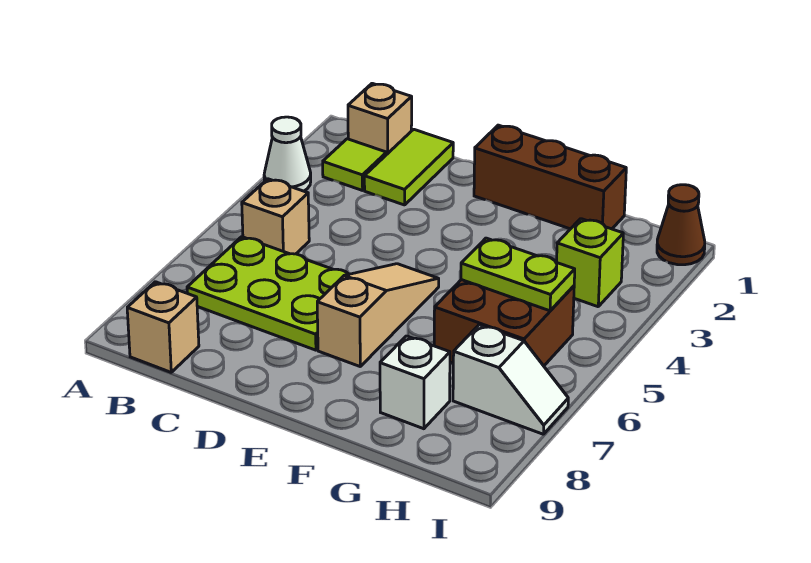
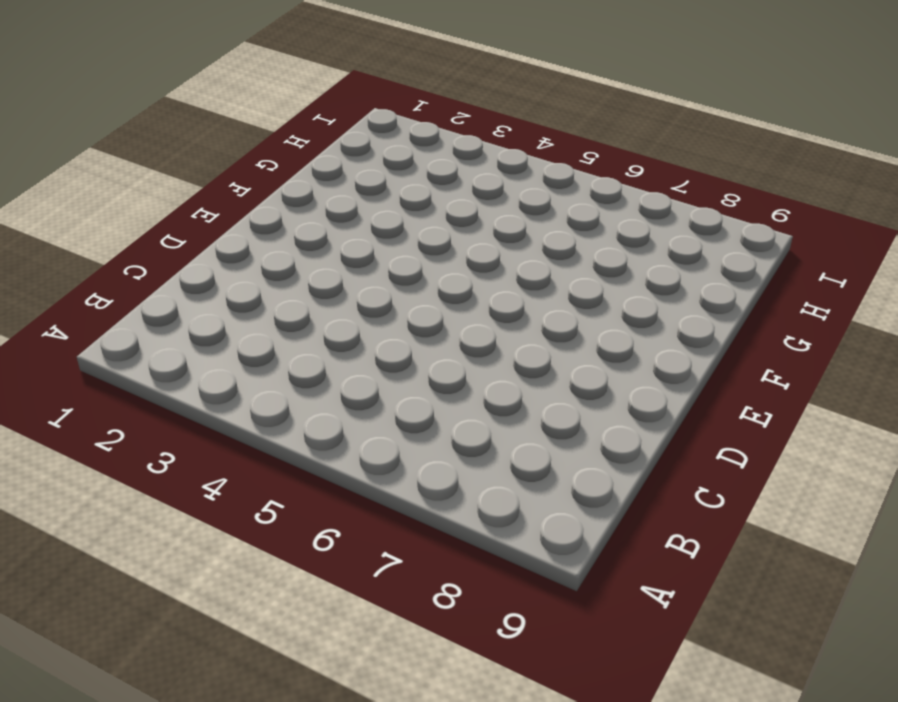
none -> white cone A3 level 1
none -> tan brick B1 level 1
none -> lime tile B2 level 1

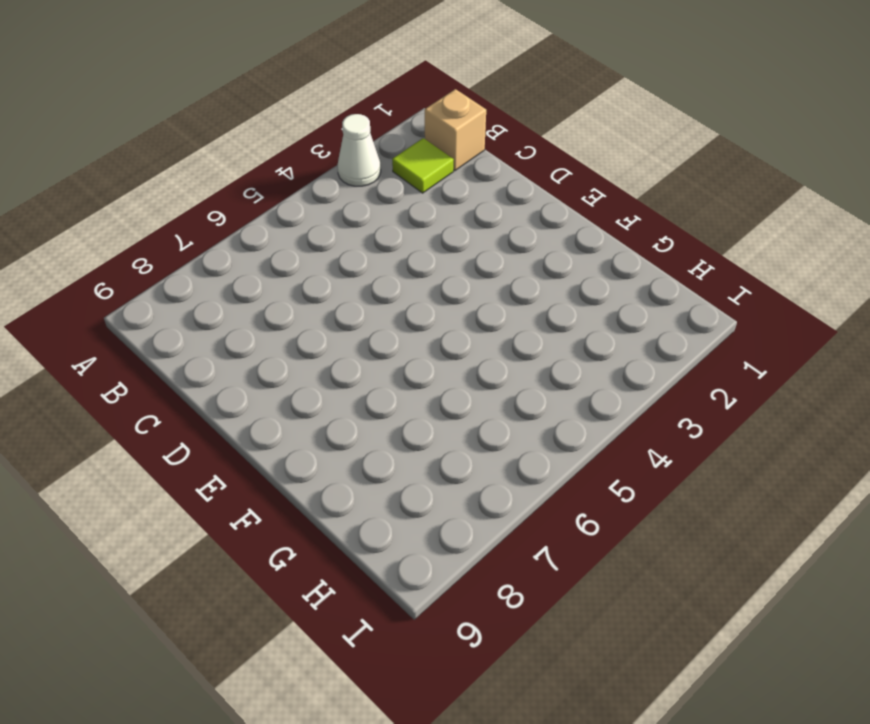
none -> tan brick B5 level 1
none -> lime plate B6:D7 level 1
none -> tan brick B9 level 1

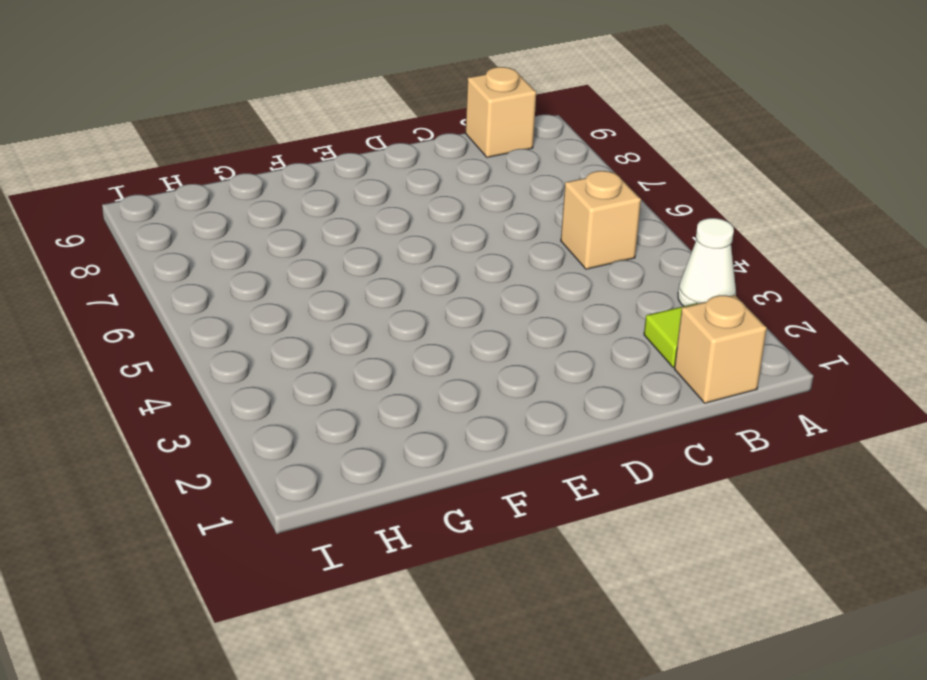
none -> lime plate B6:D7 level 1
none -> lime tile C1:C2 level 1
none -> brown brick E1:G1 level 1

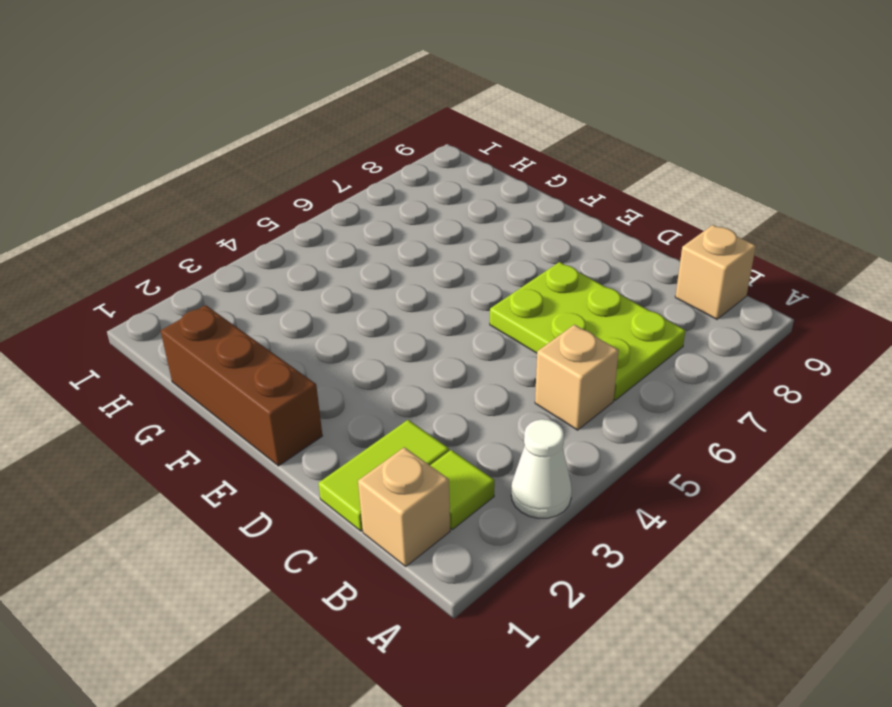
none -> tan slope E5:E7 level 1 top 7
none -> brown brick G5:H6 level 1
none -> white brick G8 level 1

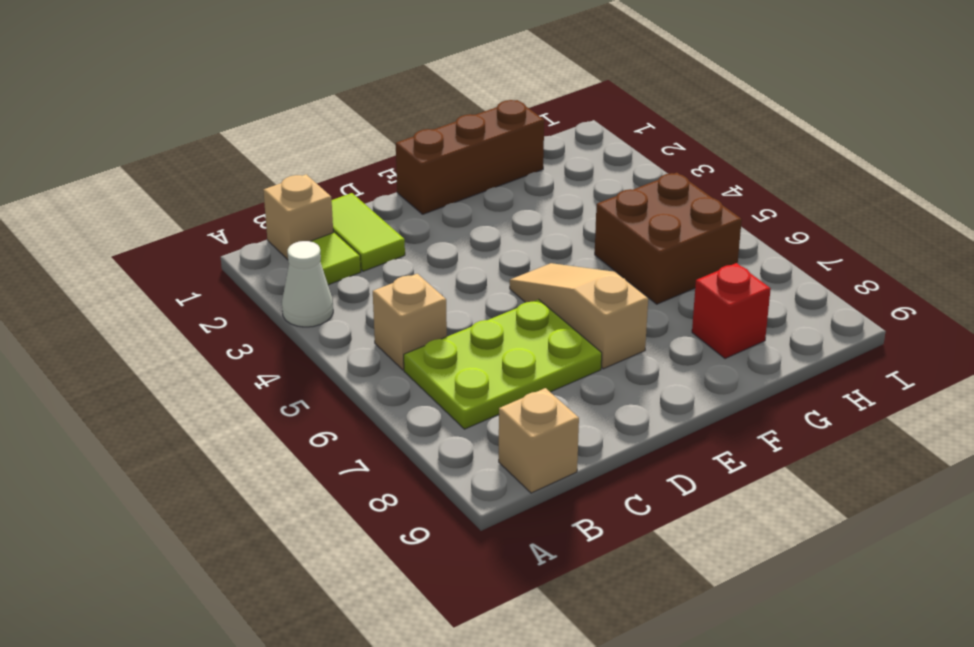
red brick G8 level 1 -> white brick G8 level 1
none -> lime brick H3 level 1
none -> white slope H7:I7 level 1 top H
none -> brown cone I1 level 1

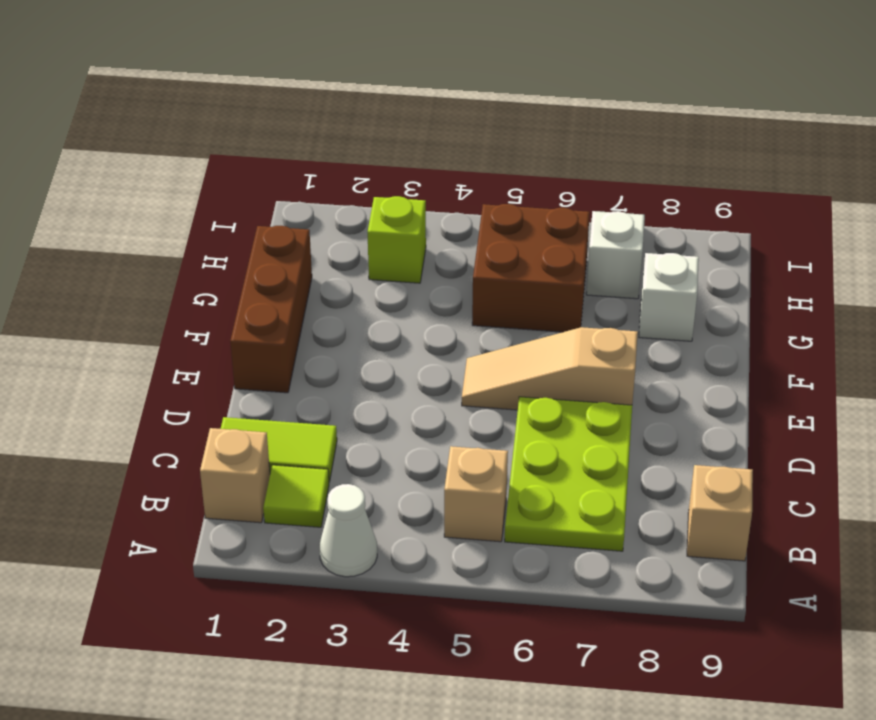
none -> brown cone I1 level 1
none -> lime plate G5:H5 level 2

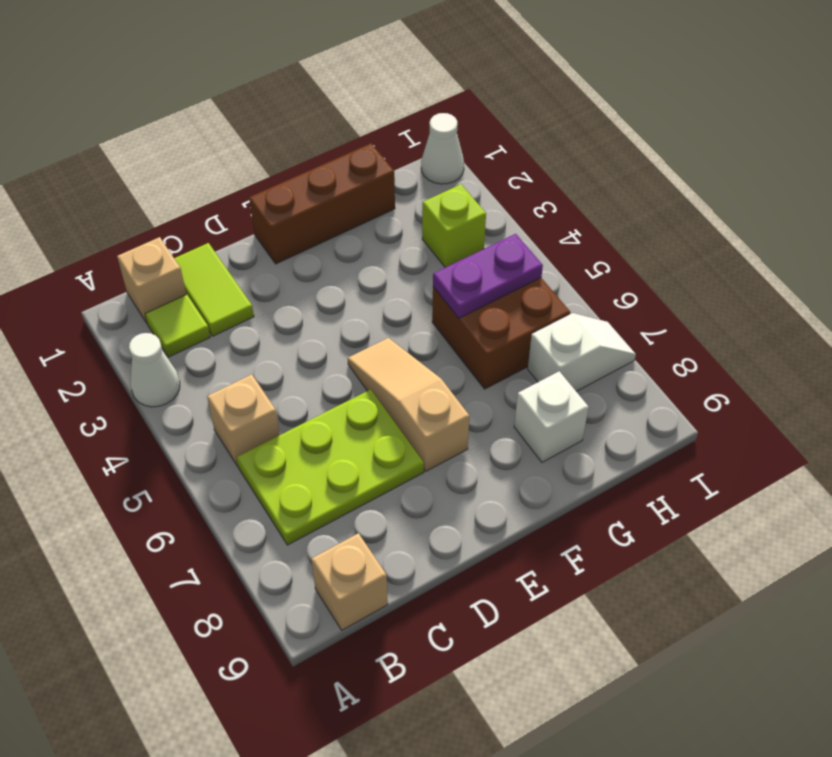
purple plate G5:H5 level 2 -> lime plate G5:H5 level 2
white cone I1 level 1 -> brown cone I1 level 1

